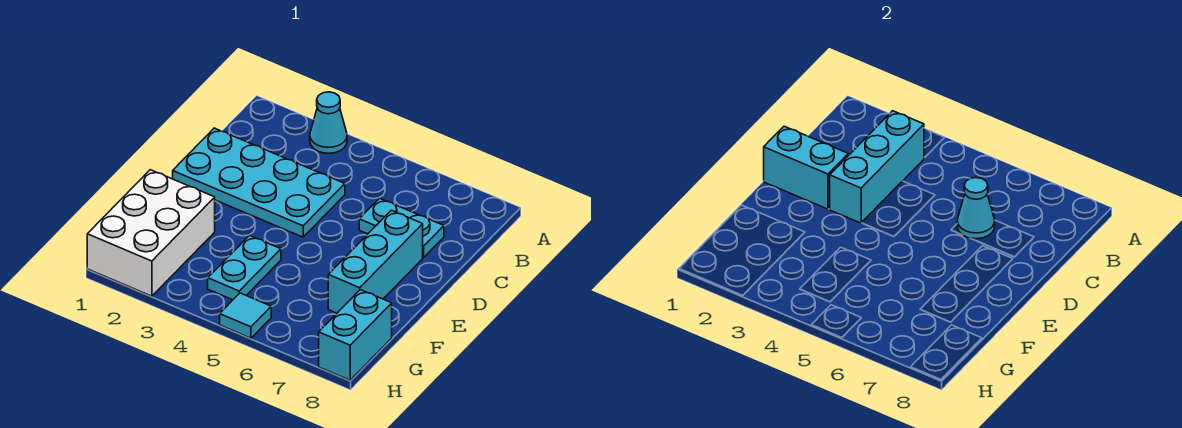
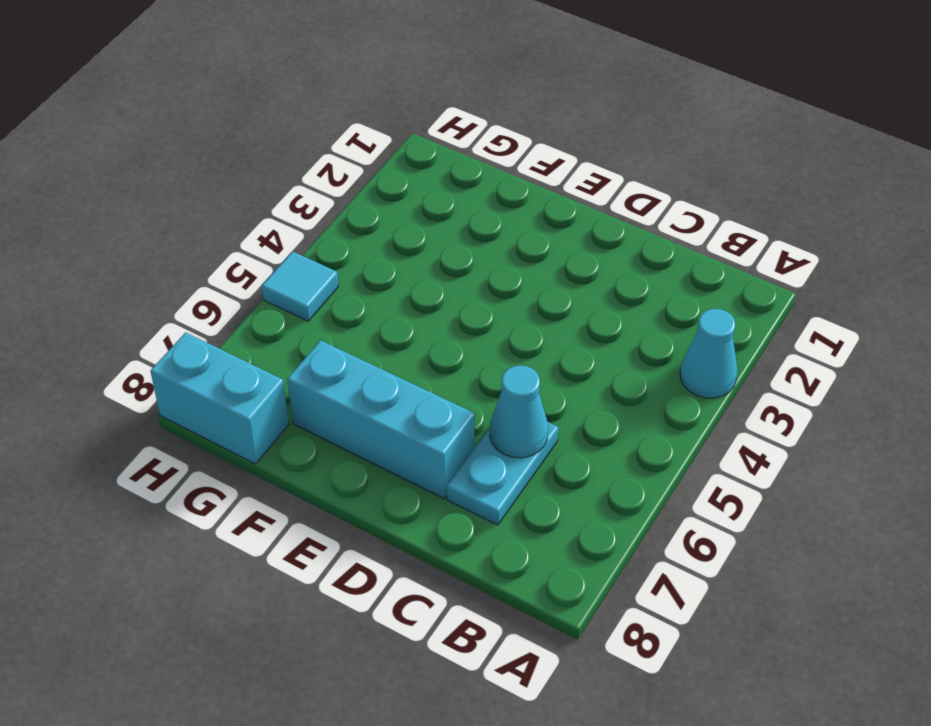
none -> cyan plate C1:D4 level 1
none -> white brick F1:H2 level 1

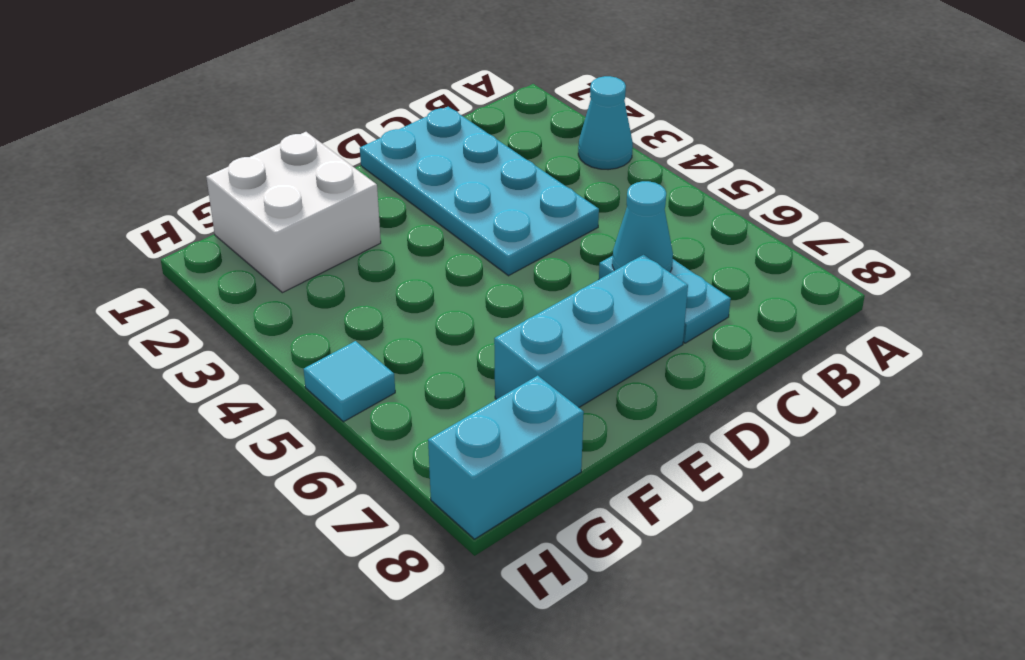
white brick F1:G2 level 1 -> white brick F1:H2 level 1
none -> cyan plate F4:G4 level 1
none -> cyan brick B3:D3 level 2

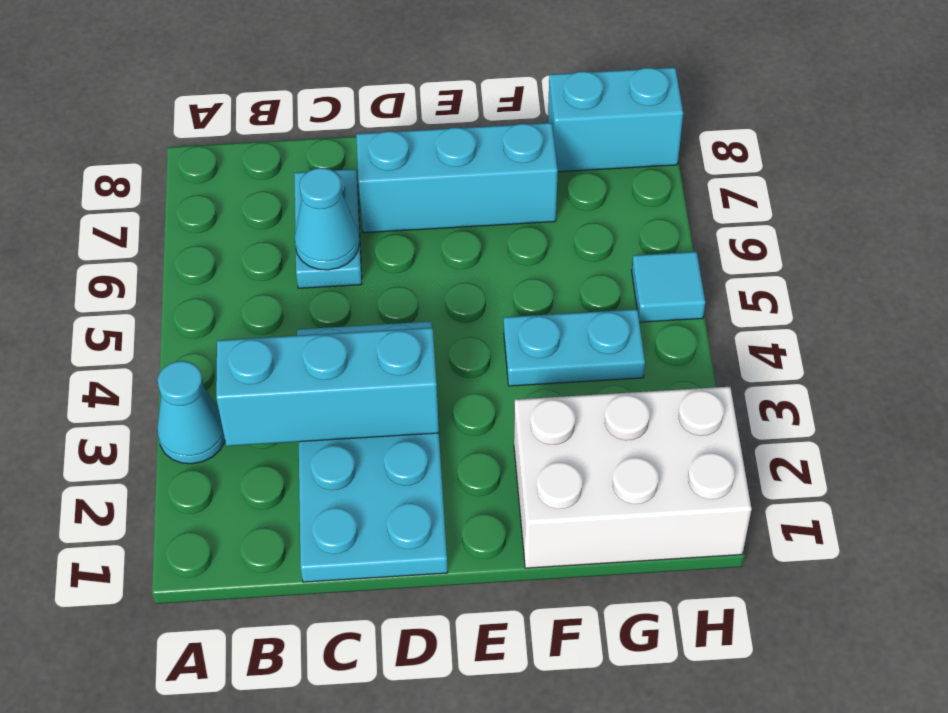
none -> cyan brick D1:D2 level 2

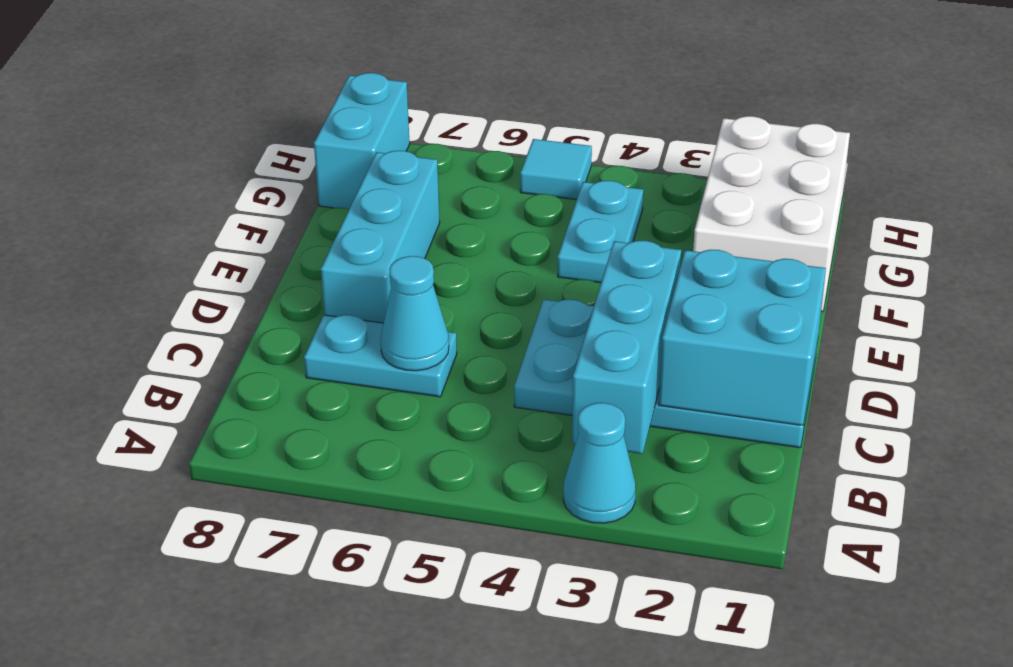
cyan brick C1:D2 level 2 -> cyan brick D1:D2 level 2

